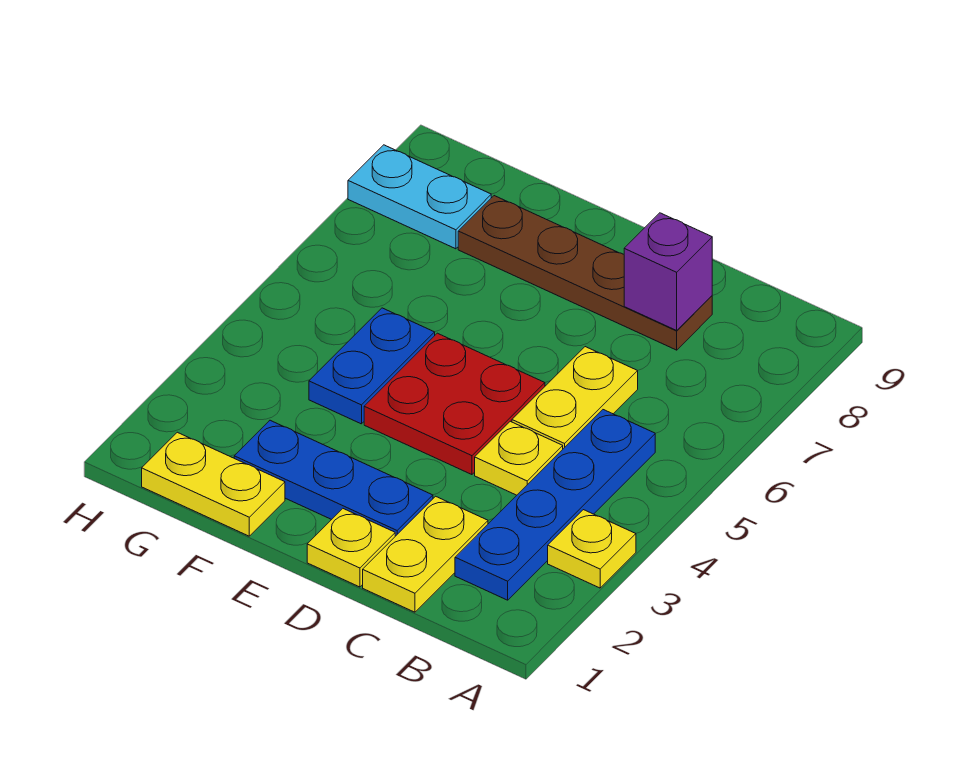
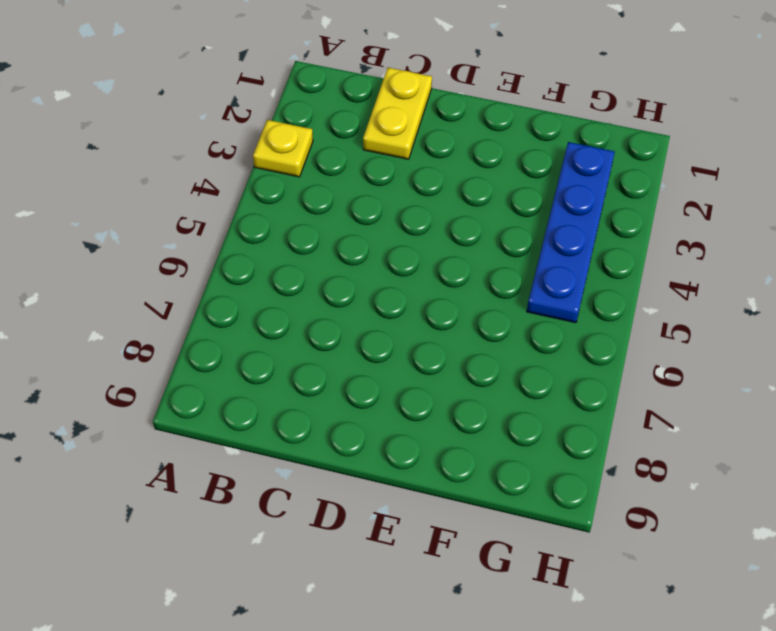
blue plate G2:G5 level 1 -> blue plate B2:B5 level 1
none -> yellow plate C4 level 1
none -> yellow plate C5:C6 level 1
none -> brown plate C8:F8 level 1

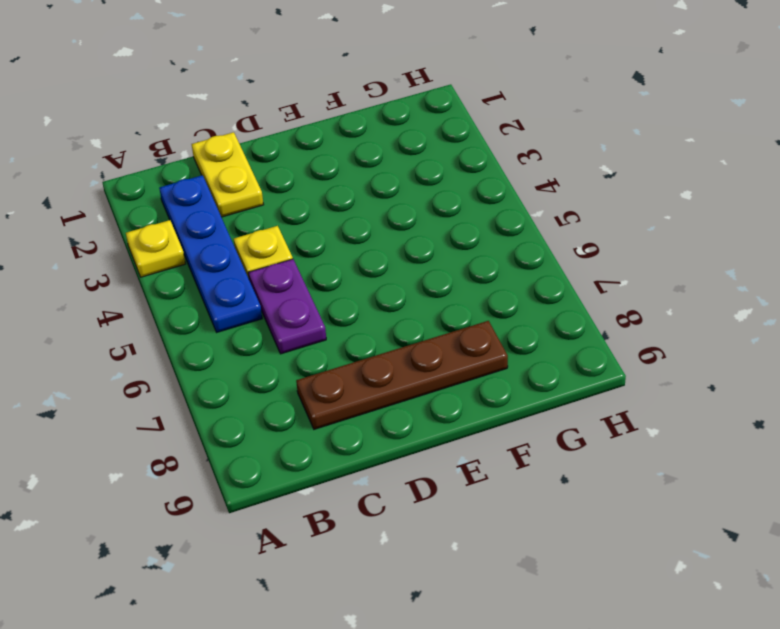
purple plate C5:C6 level 1 -> yellow plate C5:C6 level 1
none -> yellow plate D1 level 1
none -> blue plate D2:F2 level 1
none -> red plate D4:E5 level 1

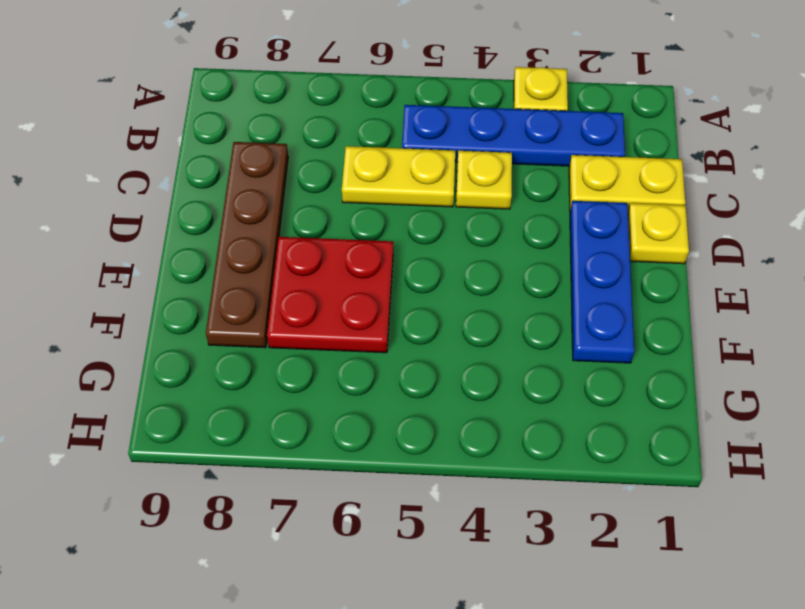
red plate E6:F7 level 1 -> red plate D4:E5 level 1
none -> yellow plate F1:G1 level 1
none -> blue plate F4:F5 level 1
none -> cyan plate G8:H8 level 1

